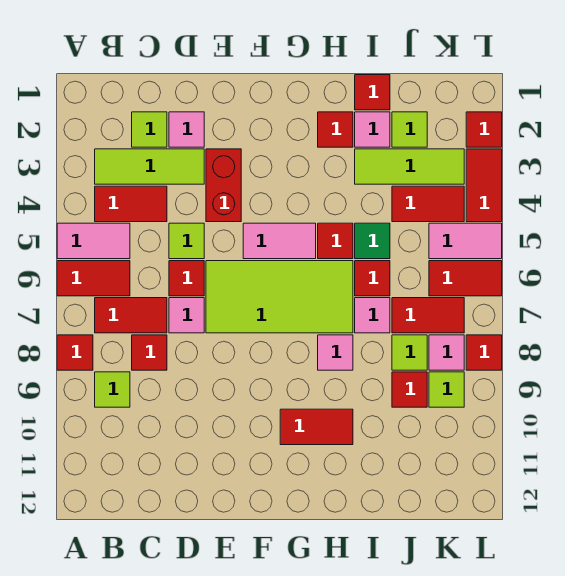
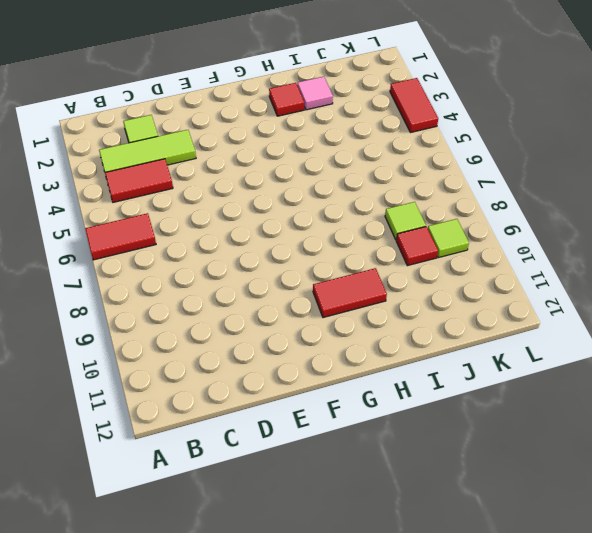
none -> pink tile A5:B5 level 1
none -> red tile A8 level 1
none -> red tile B7:C7 level 1
none -> lime tile B9 level 1

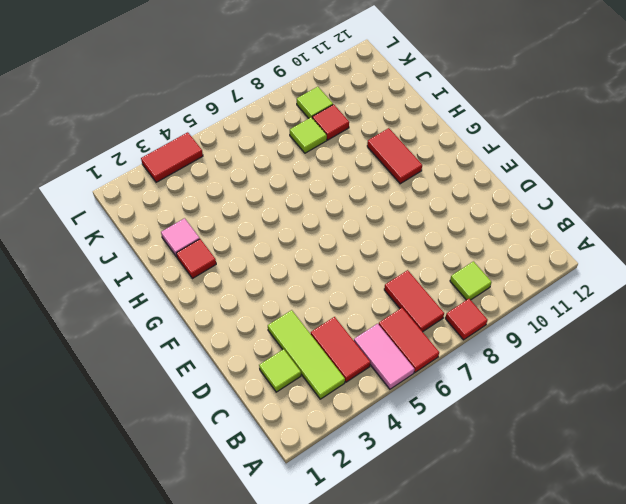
none -> red tile C8 level 1
none -> pink tile D2 level 1
none -> lime tile D5 level 1
none -> red tile D6 level 1

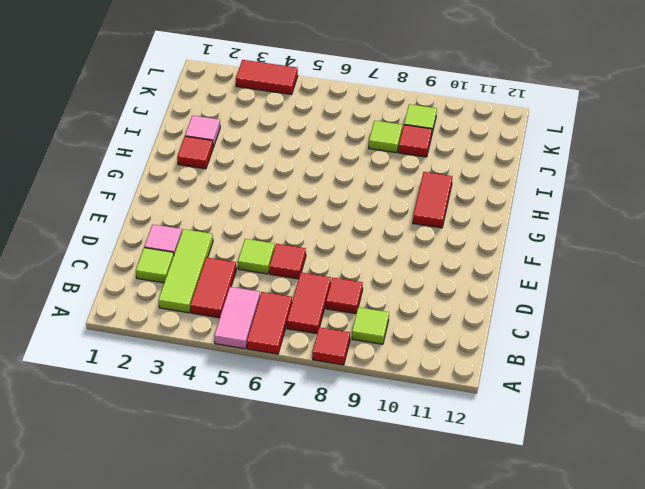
none -> pink tile D7 level 1
none -> red brick E3:E4 level 1
none -> lime tile E6:H7 level 1
none -> pink tile F5:G5 level 1

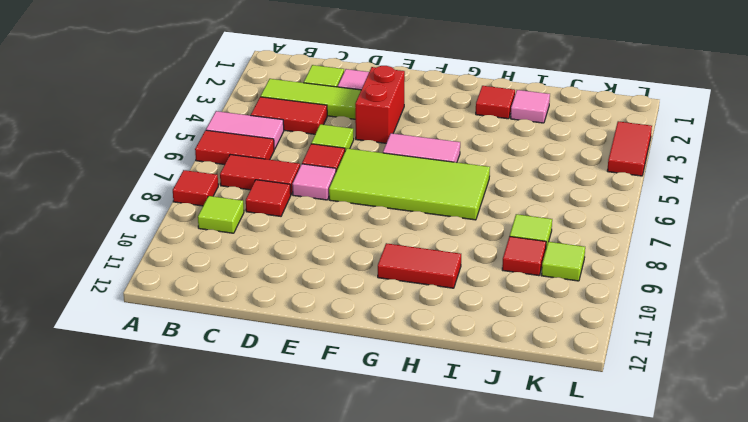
none -> red tile H5 level 1
none -> pink tile H8 level 1
none -> red tile I1 level 1
none -> lime tile I3:K3 level 1

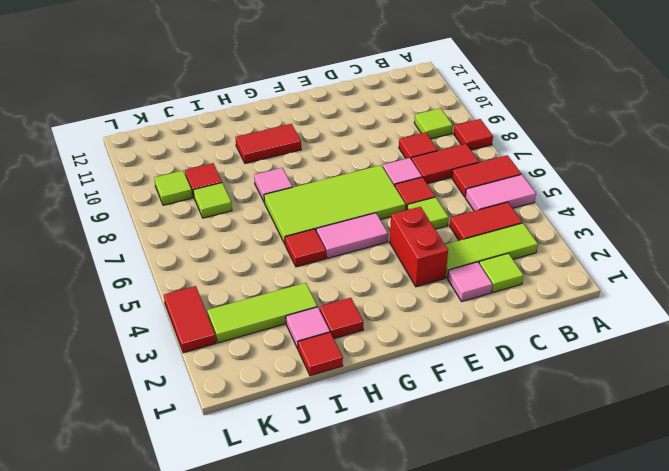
none -> green tile I5 level 1
none -> red tile I6 level 1
none -> pink tile I7 level 1
none -> lime tile J2 level 1

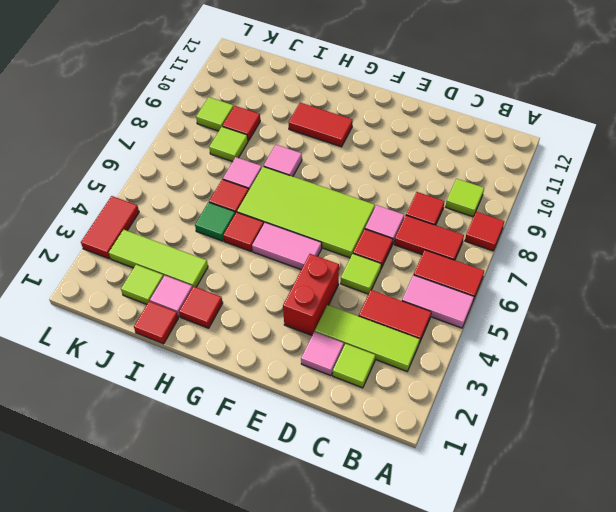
none -> red tile J4:K4 level 1
none -> red tile J7:K7 level 1
none -> pink tile K5:L5 level 1
none -> red tile K6:L6 level 1

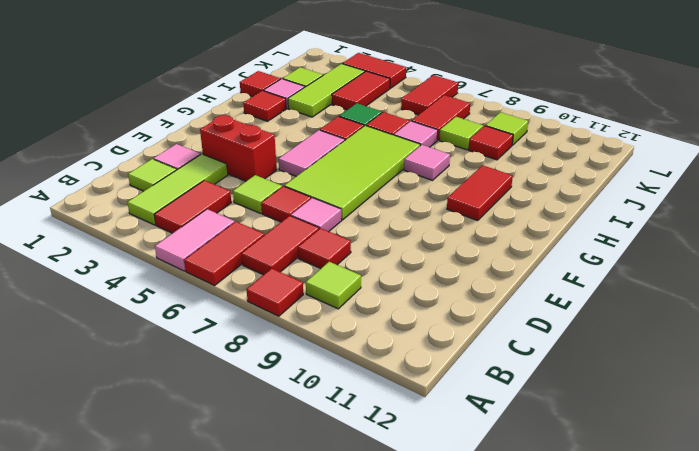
none -> pink tile K5:L5 level 1
none -> pink tile K8 level 1
none -> red tile L2 level 1
none -> red tile L8 level 1

